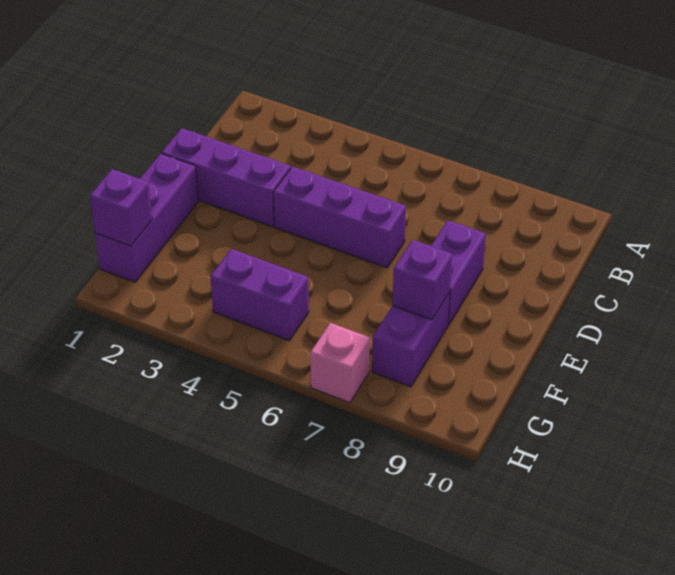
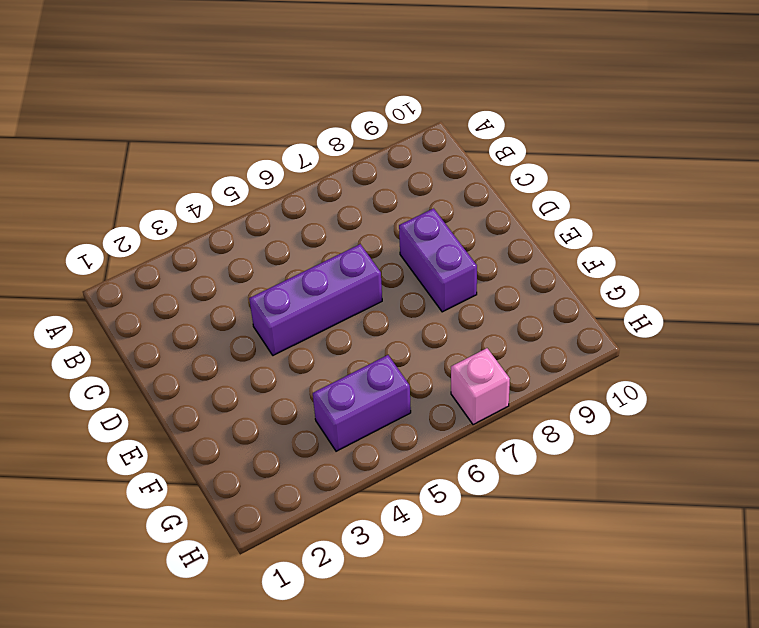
none -> purple brick D1:D3 level 1
none -> purple brick E1:G1 level 1

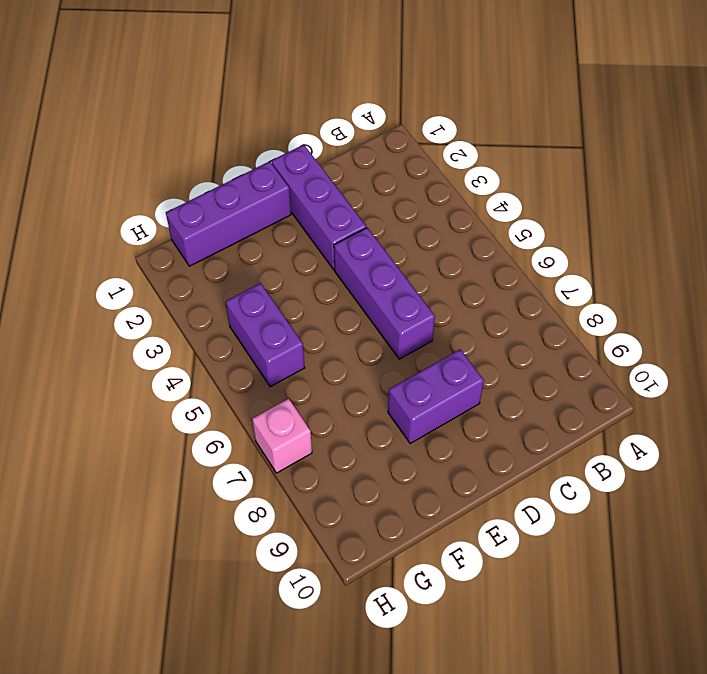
none -> purple brick F8:G8 level 1
none -> purple brick F8 level 2

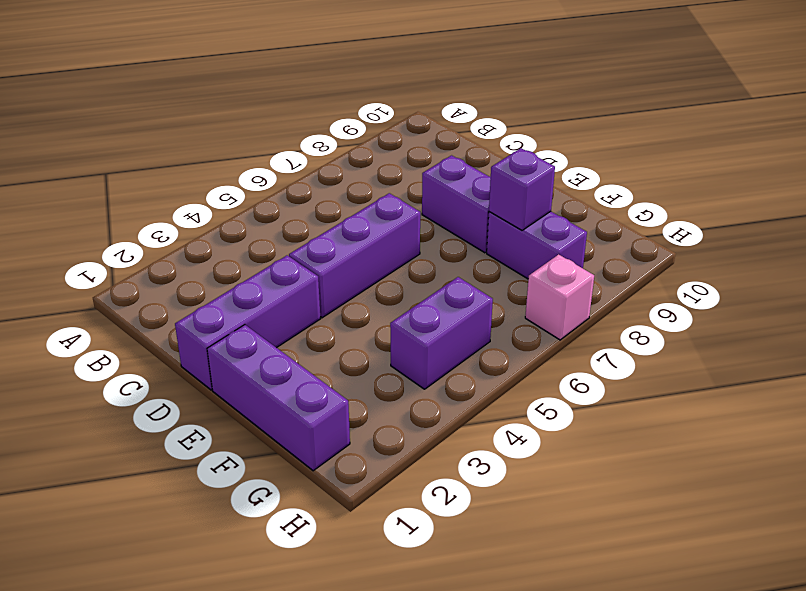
none -> purple brick G1 level 2

